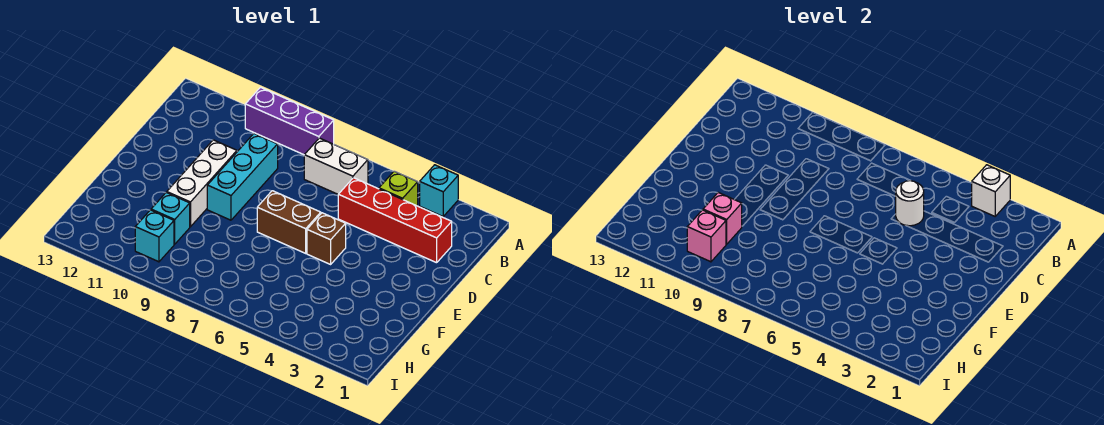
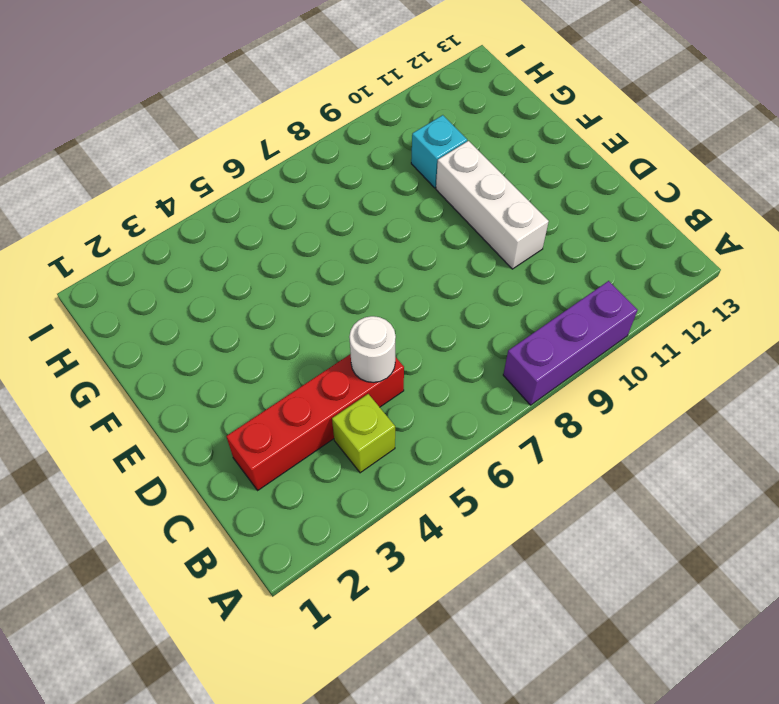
none -> cyan brick A3 level 1
none -> white brick B6:B7 level 1
none -> cyan brick C9:E9 level 1

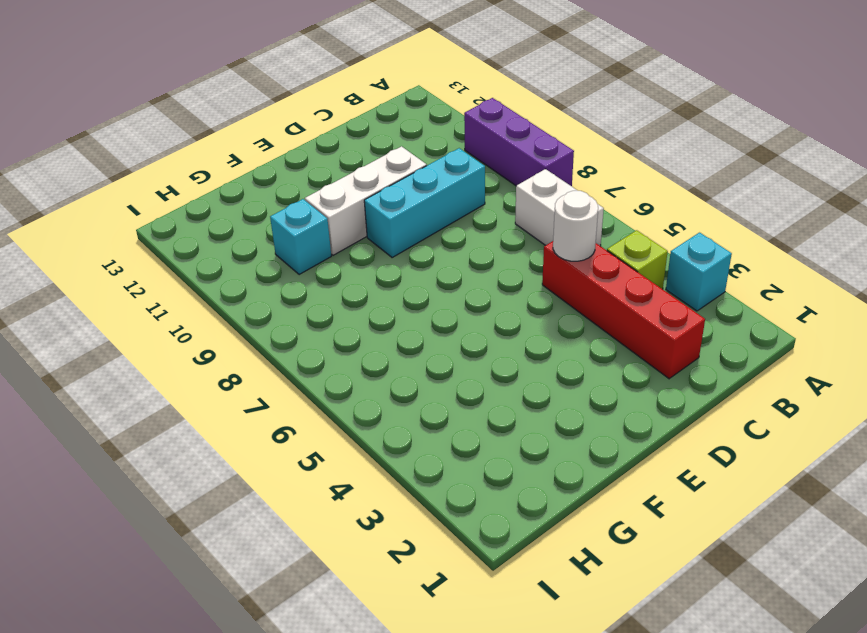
none -> brown brick E5 level 1
none -> brown brick E6:E7 level 1
none -> cyan brick H10 level 1

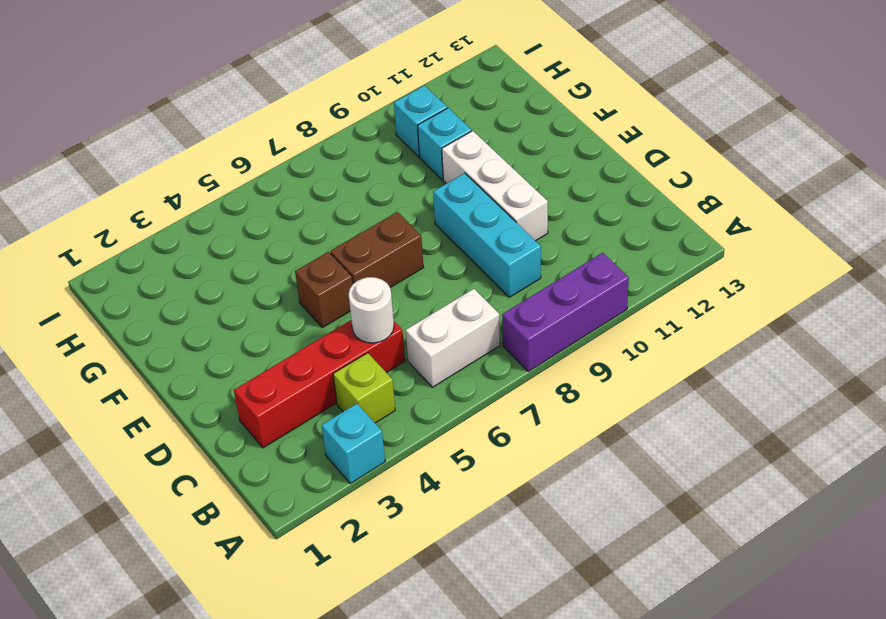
none -> white brick A3 level 2
none -> pink brick G10 level 2
none -> pink brick H10 level 2

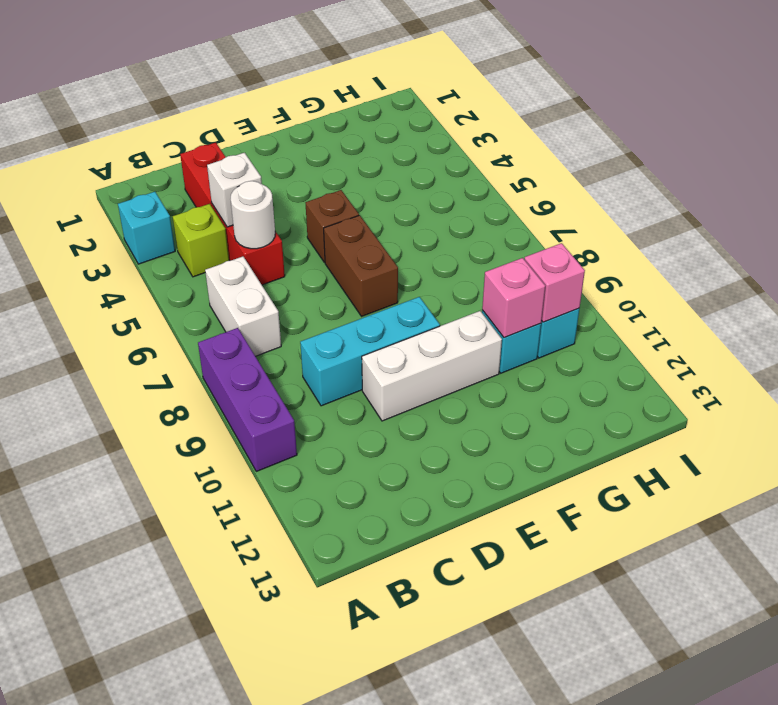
white brick C4 level 2 -> white brick A3 level 2

